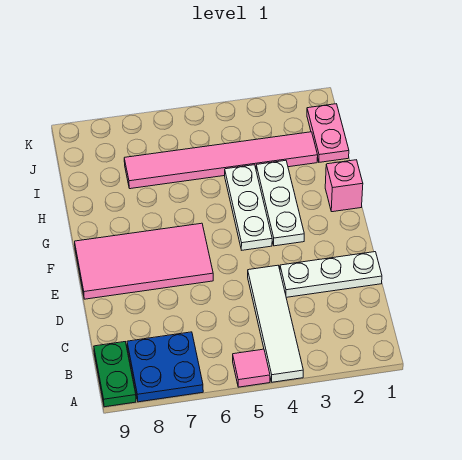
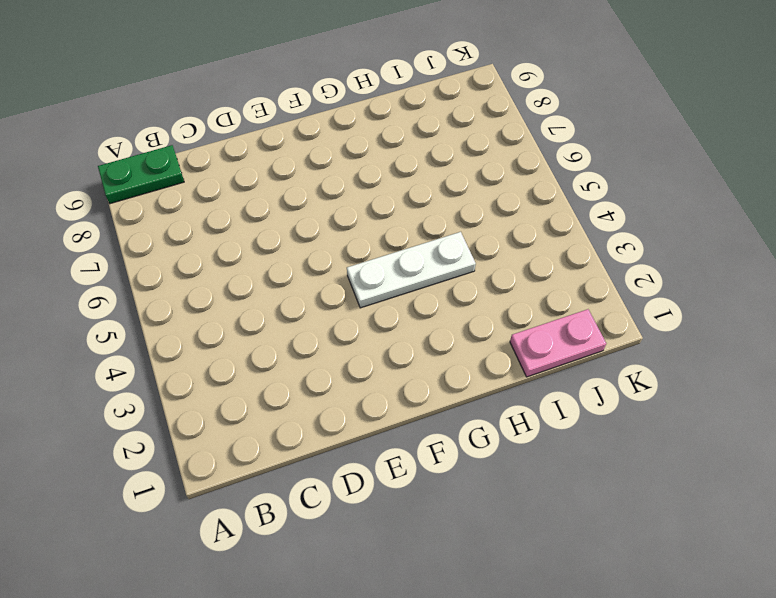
none -> white tile A4:D4 level 1
none -> pink tile A5 level 1

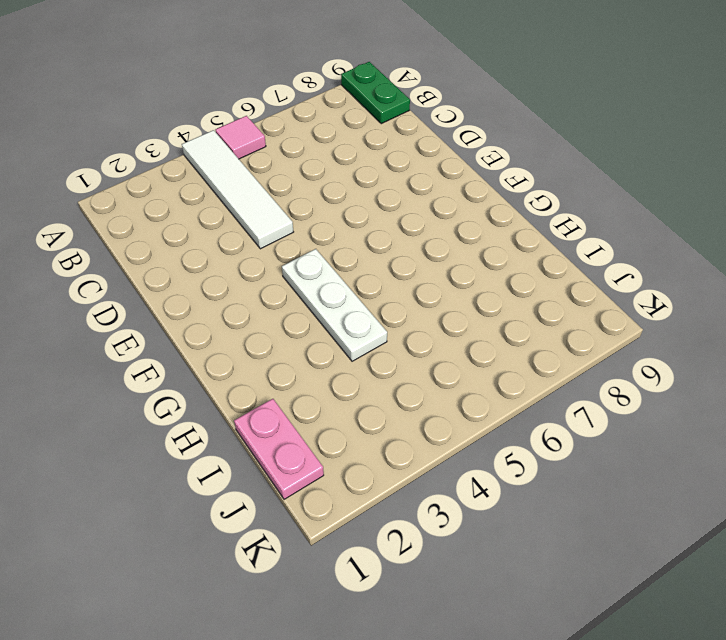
none -> blue plate A7:B8 level 1
none -> white plate D1:D3 level 1

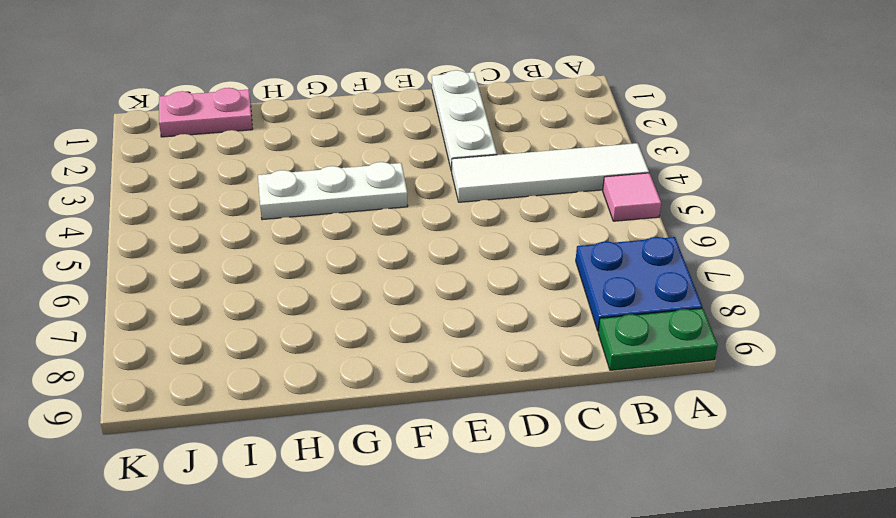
none -> pink tile E6:F9 level 1
none -> white plate F3:H3 level 1

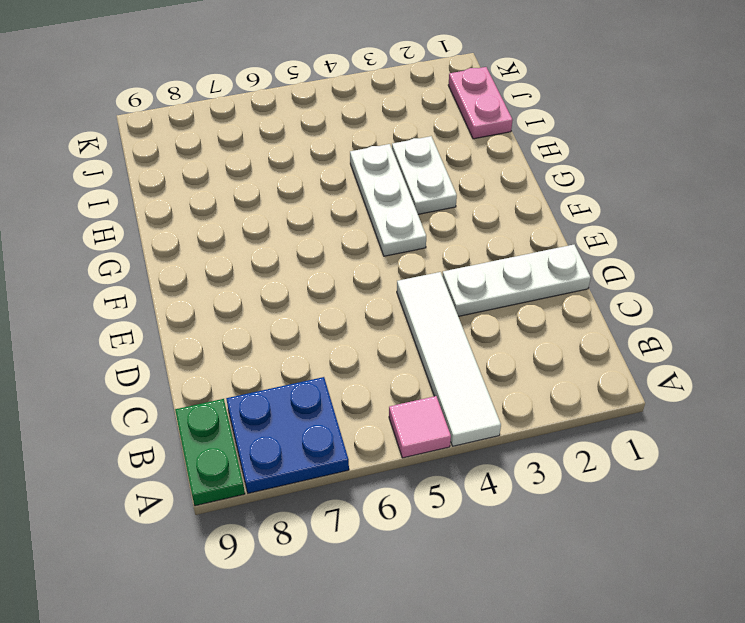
white plate G3:H3 level 1 -> white plate F3:H3 level 1
none -> pink tile E6:F9 level 1
none -> pink brick G1 level 1

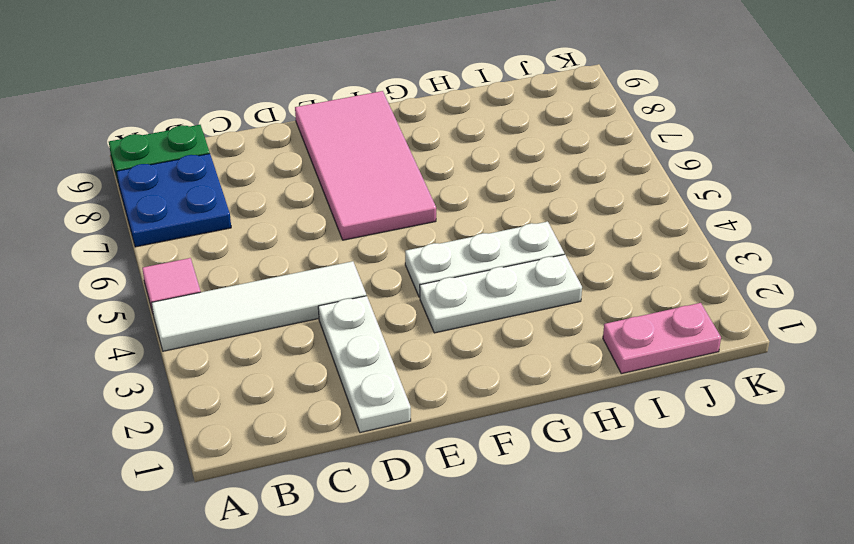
none -> pink brick G1 level 1
none -> pink tile I2:I7 level 1

